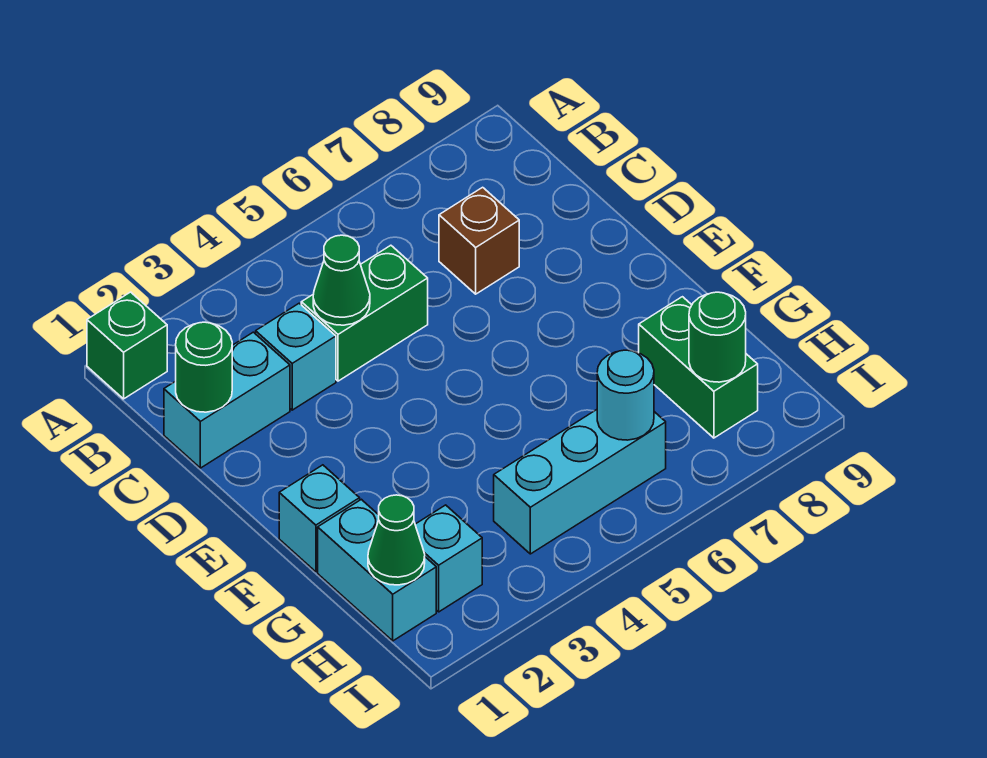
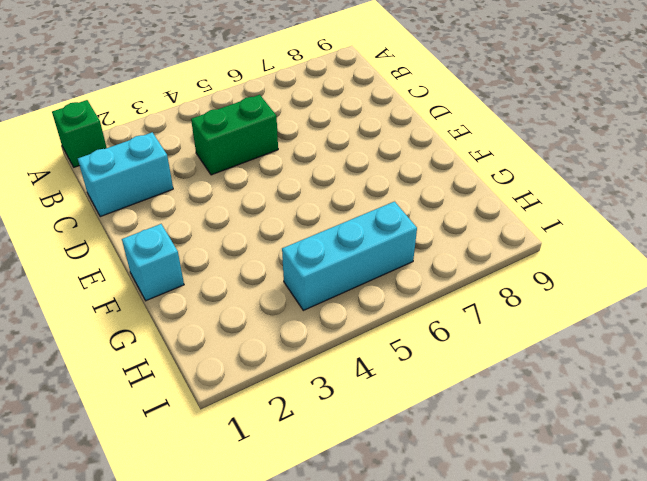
none -> cyan brick C3 level 1
none -> brown brick C7 level 1
none -> cyan brick G1:H1 level 1

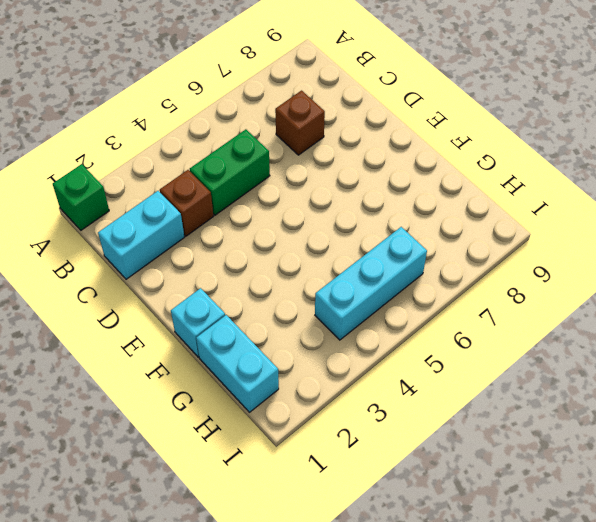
brown brick C3 level 1 -> cyan brick C3 level 1
none -> green brick G8:H8 level 1
none -> cyan brick H2 level 1
none -> green round brick C1 level 2

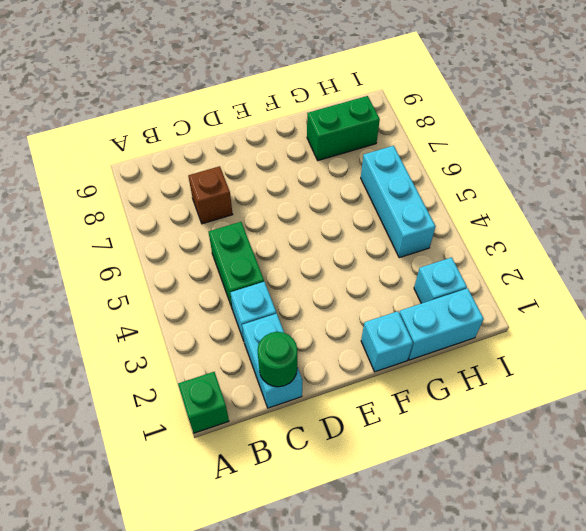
none -> green cone C4 level 2
none -> green cone H1 level 2
none -> cyan round brick H6 level 2

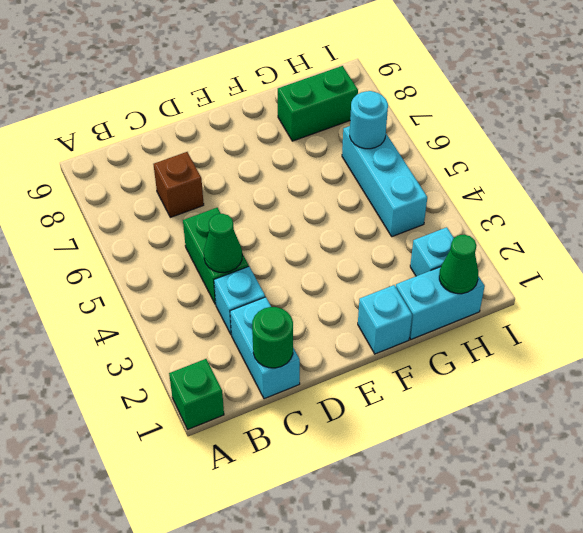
none -> green round brick H8 level 2

